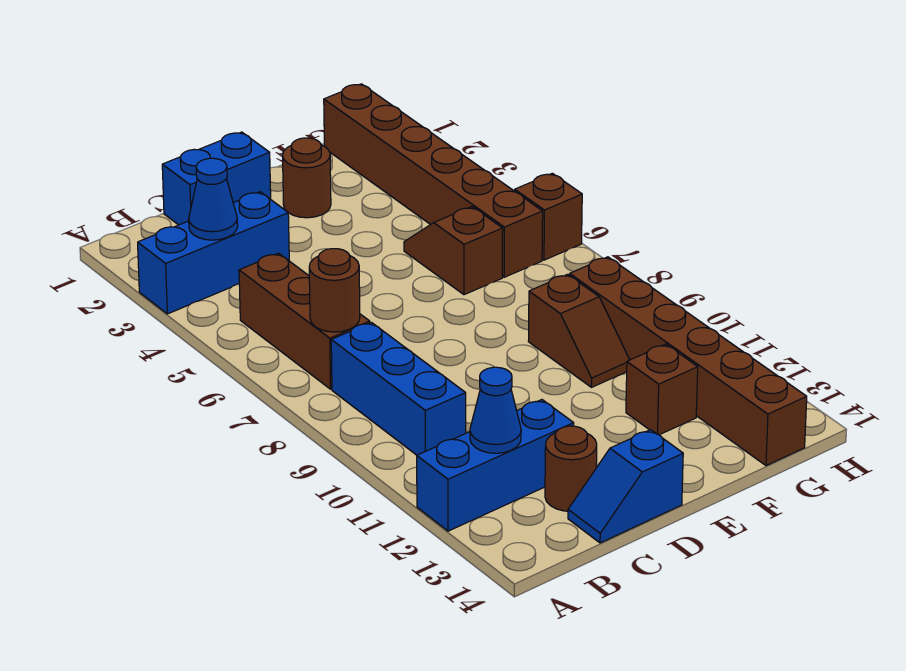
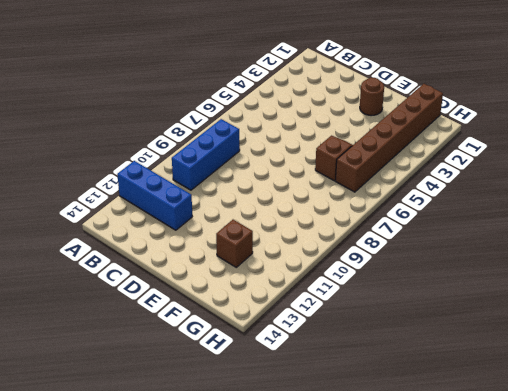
none -> blue brick A3:C3 level 1
none -> brown brick B5:B7 level 1
none -> blue brick C1:D1 level 1

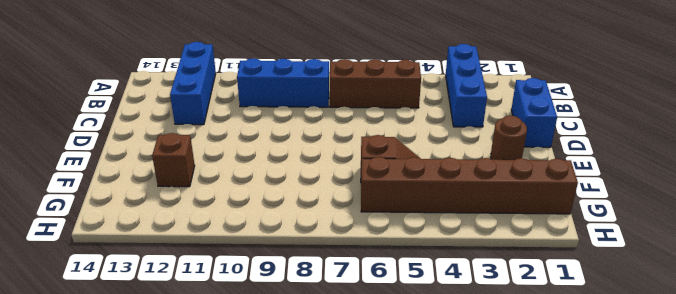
none -> brown round brick C13 level 1
none -> blue slope C14:D14 level 1 top D
none -> brown slope F9:F10 level 1 top 9

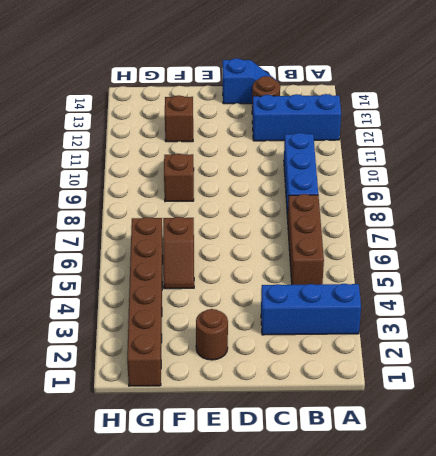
none -> blue brick C1:D1 level 1
none -> brown brick G9:G14 level 1
none -> brown brick H6 level 1

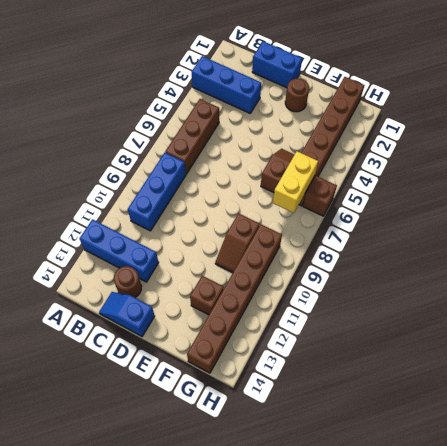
yellow brick G6:G7 level 2 -> none
none -> blue cone B3 level 2
none -> brown round brick B7 level 2
none -> blue cone B12 level 2

